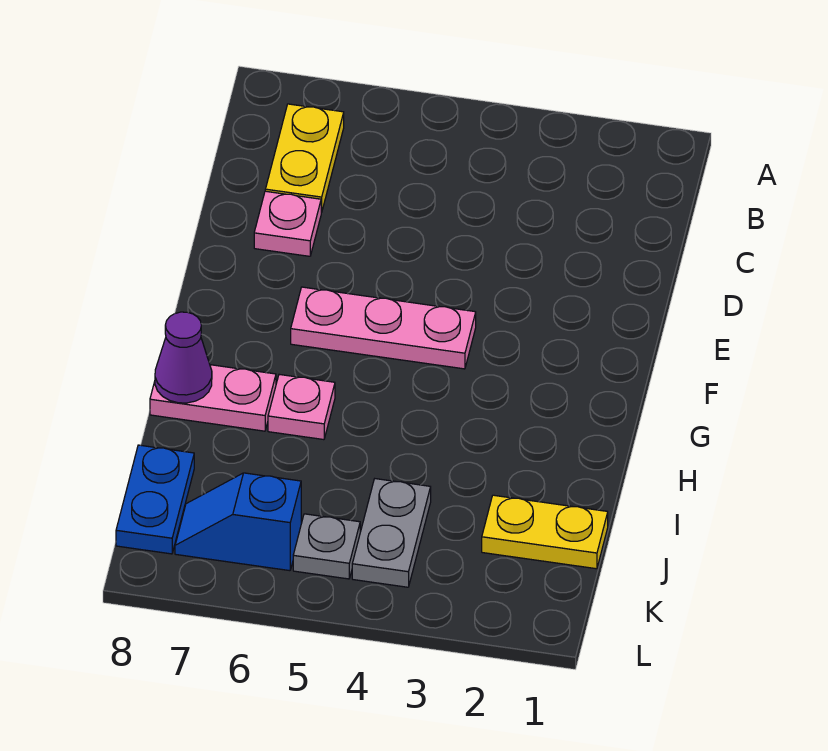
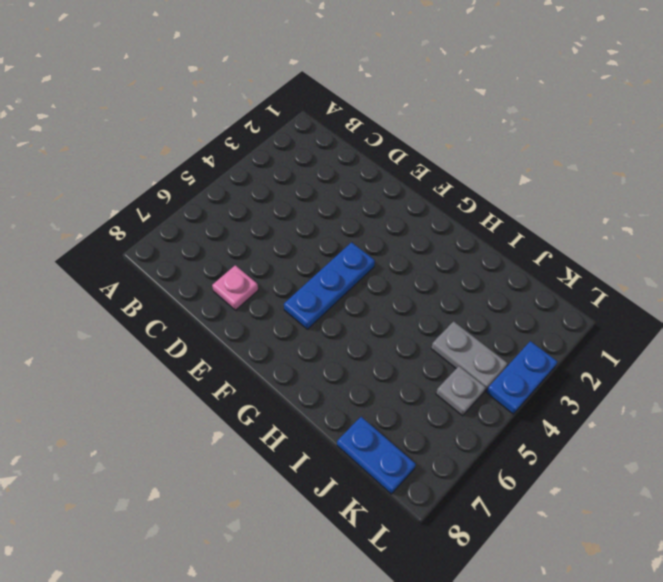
blue plate F4:F6 level 1 -> pink plate F4:F6 level 1
blue plate L3:L4 level 1 -> none
none -> yellow plate B7:C7 level 1
none -> pink plate H6 level 1

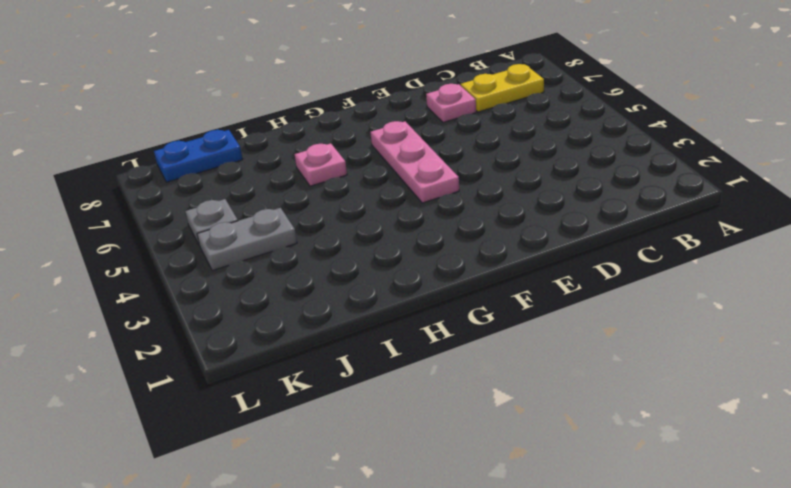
none -> pink plate H7:H8 level 1
none -> yellow plate J1:J2 level 1

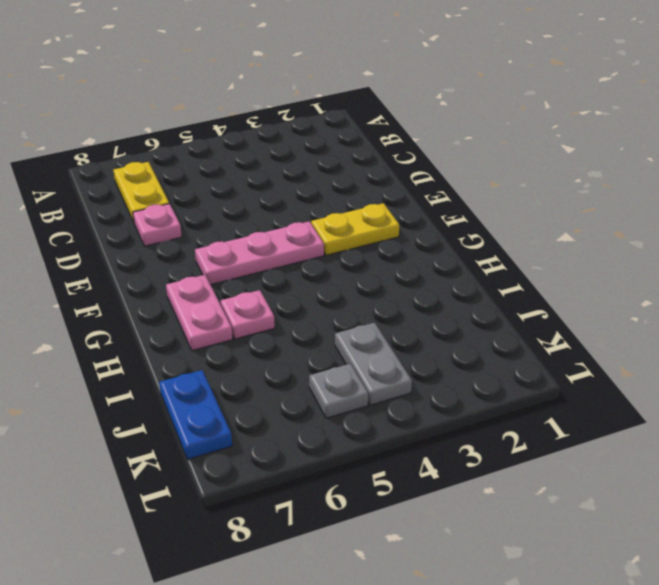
yellow plate F2:F3 level 1 -> yellow plate J1:J2 level 1
pink plate G7:H7 level 1 -> pink plate H7:H8 level 1
none -> blue slope K6:K7 level 1 top 6
none -> purple cone H8 level 2

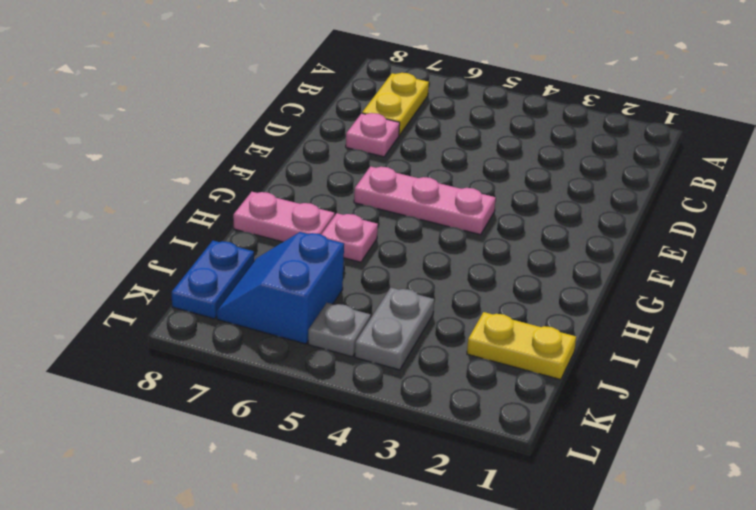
blue slope J6:K7 level 1 top 6 -> blue slope K6:K7 level 1 top 6
none -> purple cone H8 level 2

